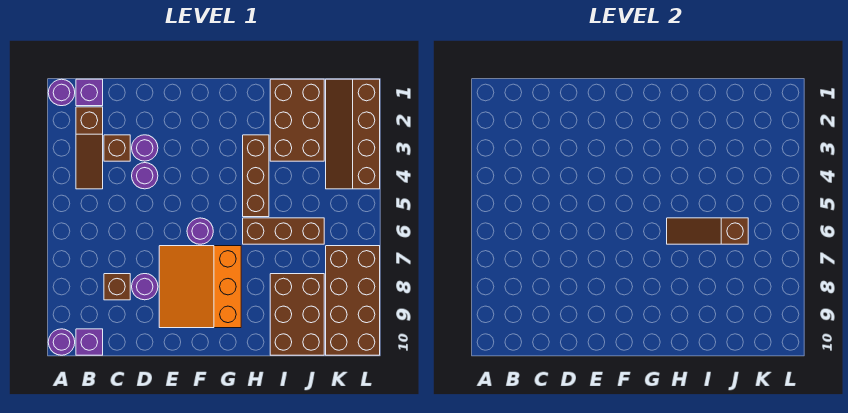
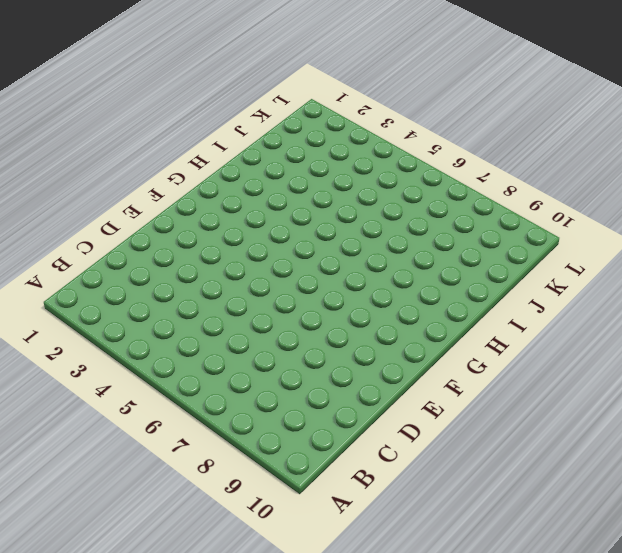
none -> purple round brick A1 level 1
none -> purple round brick A10 level 1
none -> purple brick B1 level 1

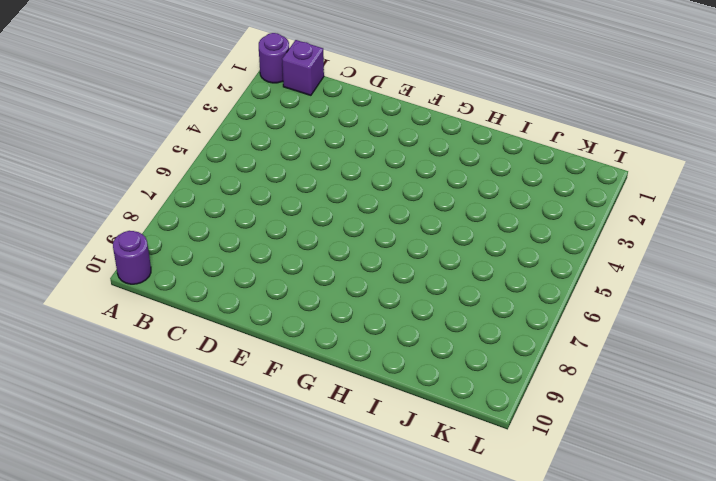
none -> brown slope B2:B4 level 1 top 2
none -> purple brick B10 level 1
none -> brown brick C3 level 1

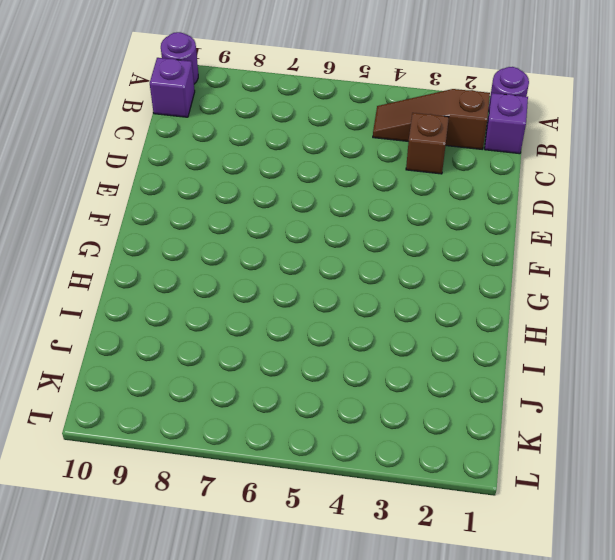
none -> brown brick C8 level 1
none -> purple round brick D3 level 1
none -> purple round brick D4 level 1

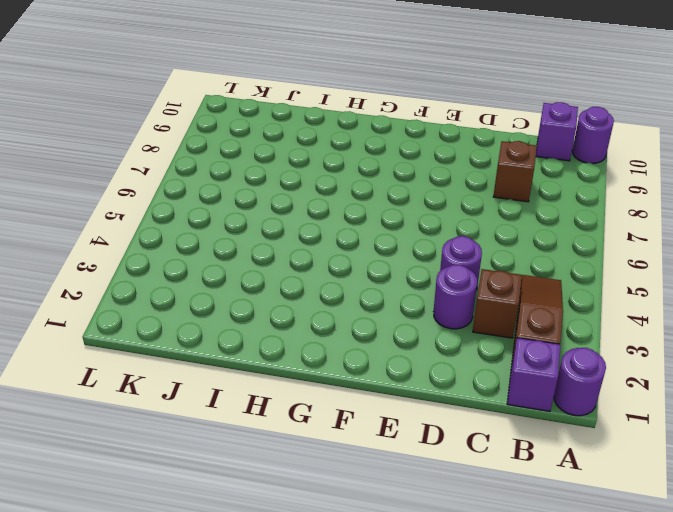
none -> purple round brick D8 level 1
none -> orange slope E7:G9 level 1 top G
none -> purple round brick F6 level 1

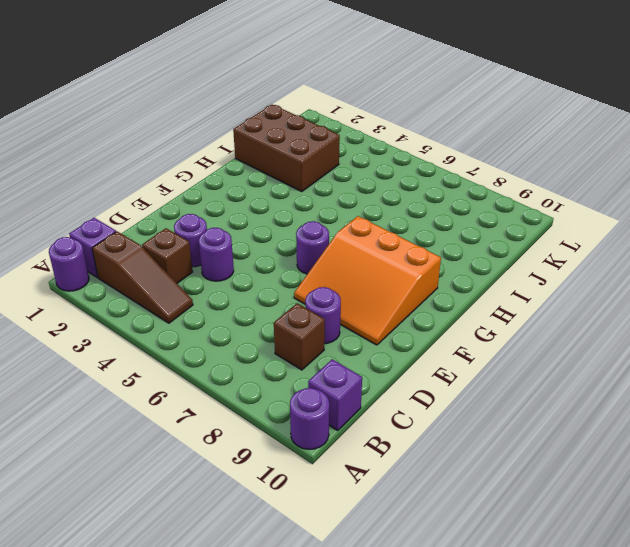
none -> brown brick H3:H5 level 1
none -> brown brick H6:J6 level 1
none -> brown brick I8:J10 level 1

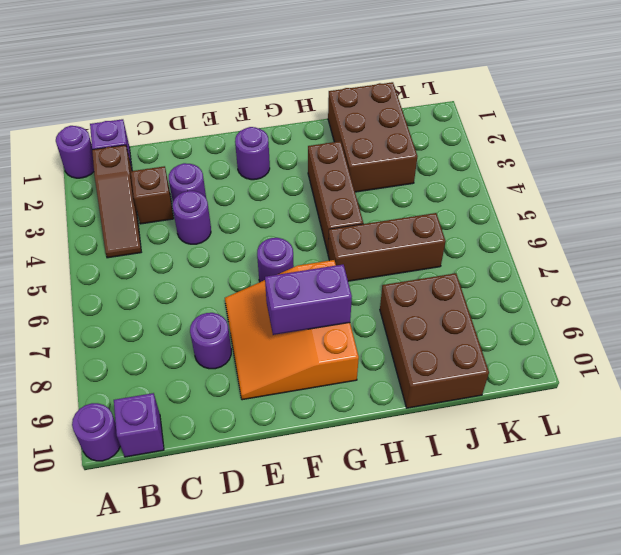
purple round brick F2 level 1 -> none
purple brick F8:G8 level 2 -> none
none -> brown brick C8 level 1
none -> brown slope K1:L4 level 1 top L
none -> brown brick K7:L10 level 1

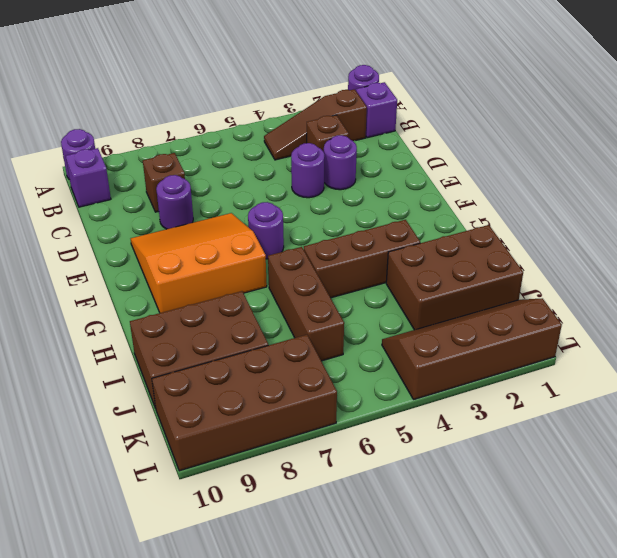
none -> brown slope H6:J6 level 2 top J

